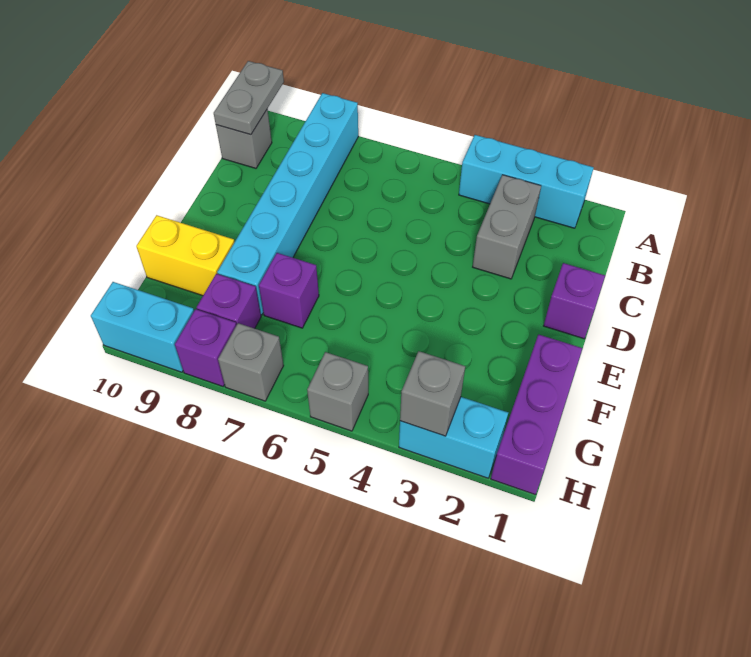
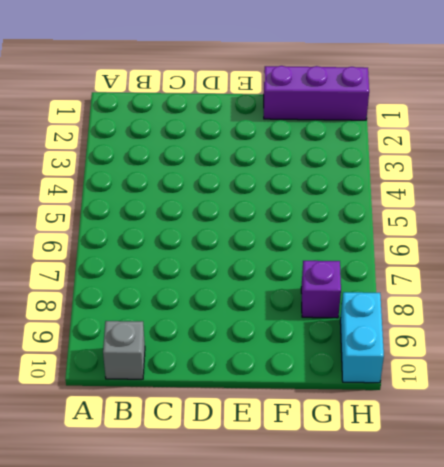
none -> cyan brick A2:A4 level 1
none -> cyan brick A8:F8 level 1
none -> grey brick B3:C3 level 1

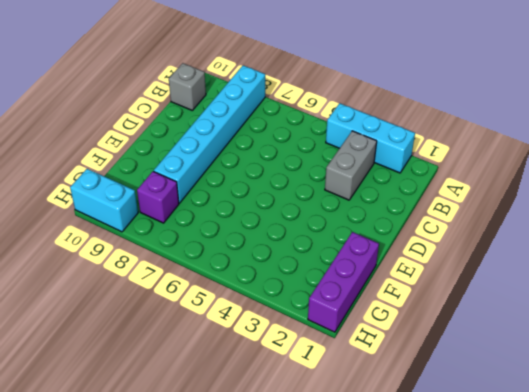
none -> purple brick D1 level 1
none -> purple brick F7 level 1
none -> yellow brick F9:F10 level 1

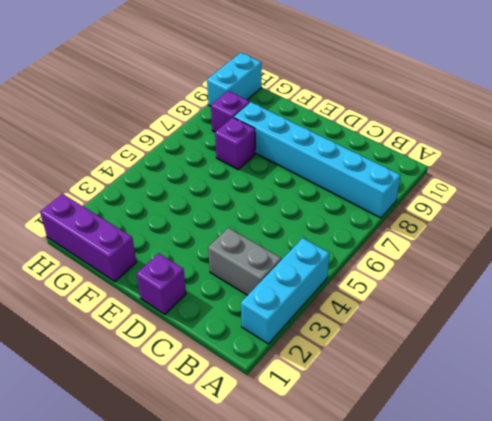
none -> grey brick B10 level 1
none -> yellow brick F9:F10 level 1
none -> cyan brick H2:H3 level 1

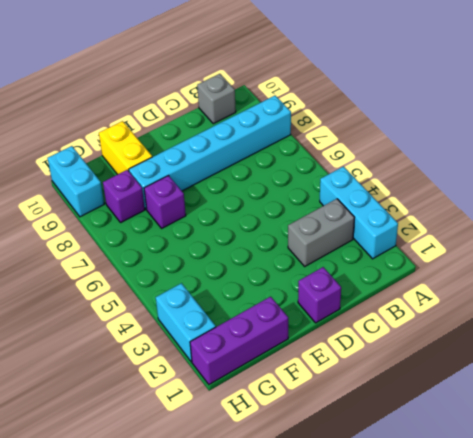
none -> grey brick H5 level 1
none -> grey brick H7 level 1
none -> purple brick H8 level 1

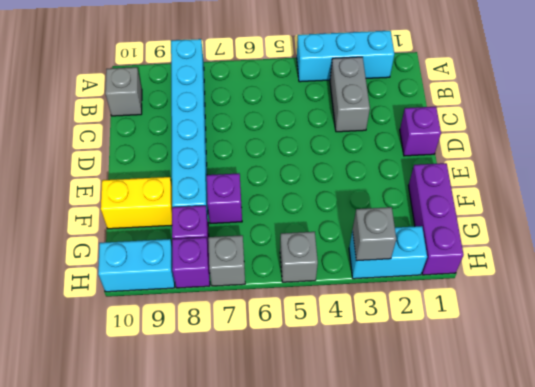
none -> grey plate A10:B10 level 2

